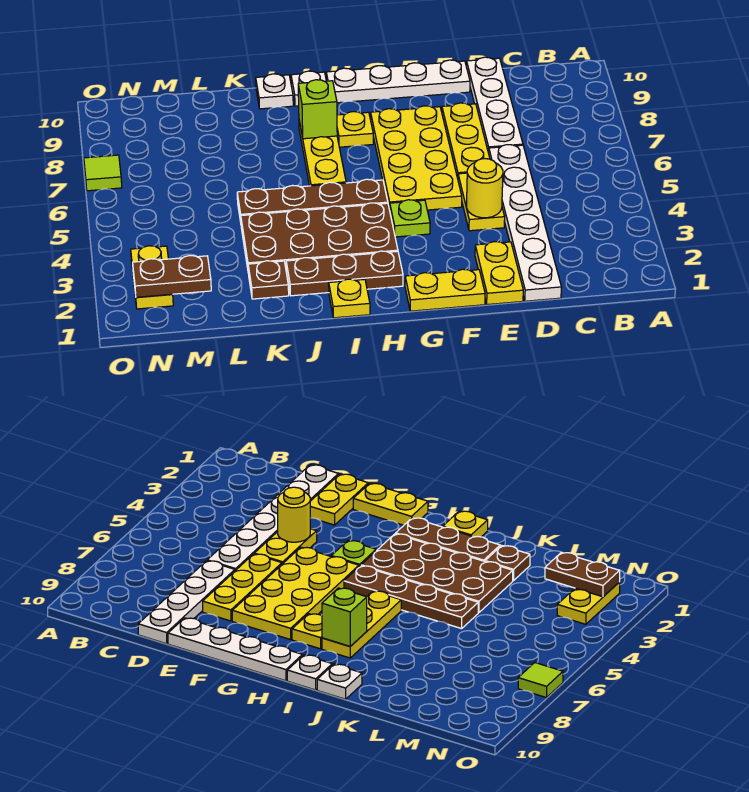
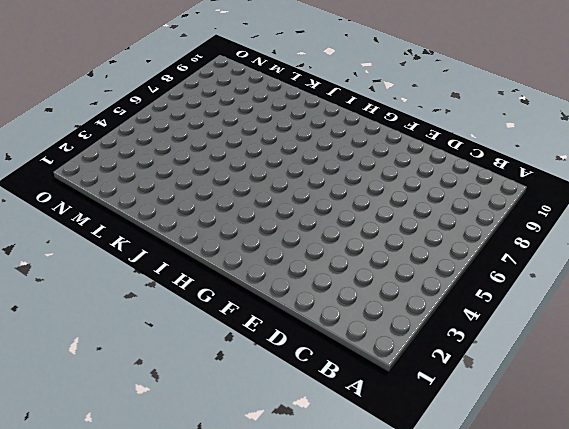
none -> white plate D1:D6 level 1
none -> white plate D7:D10 level 1
none -> yellow plate E1:E2 level 1

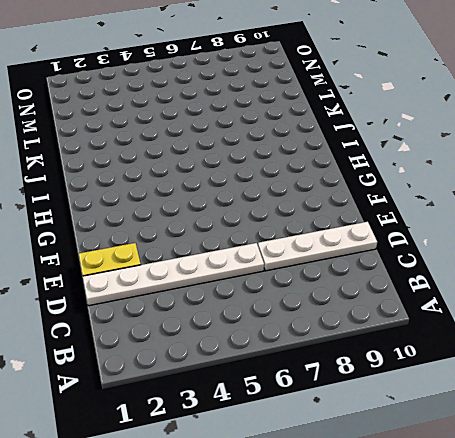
none -> yellow plate E4:E5 level 1
none -> yellow plate E6:E8 level 1
none -> white plate E10:H10 level 1

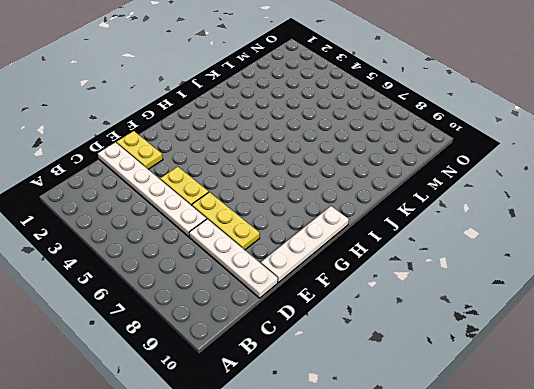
none -> yellow plate F1:G1 level 1
none -> yellow plate F5:G8 level 1
none -> lime plate G4 level 1

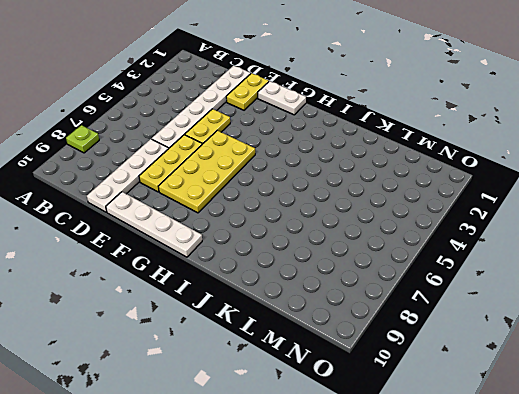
lime plate A8 level 1 -> lime plate G4 level 1
white plate F1:G1 level 1 -> yellow plate F1:G1 level 1
none -> brown plate H2:J2 level 1
none -> brown plate H3:K4 level 1
none -> brown plate H5:K5 level 1

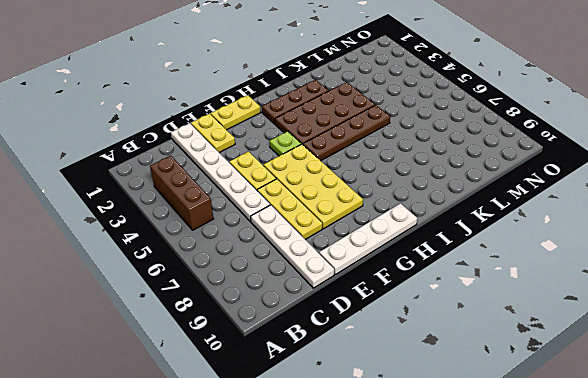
brown brick B3:B5 level 1 -> none
none -> yellow plate H8 level 1
none -> yellow plate I1 level 1
none -> yellow plate I6:I8 level 1

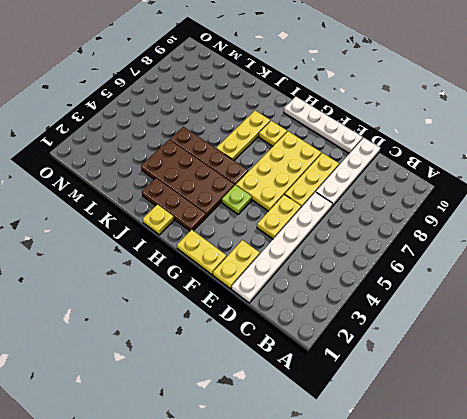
none -> white plate I10 level 1
none -> white plate J10 level 1
none -> brown plate K2 level 1

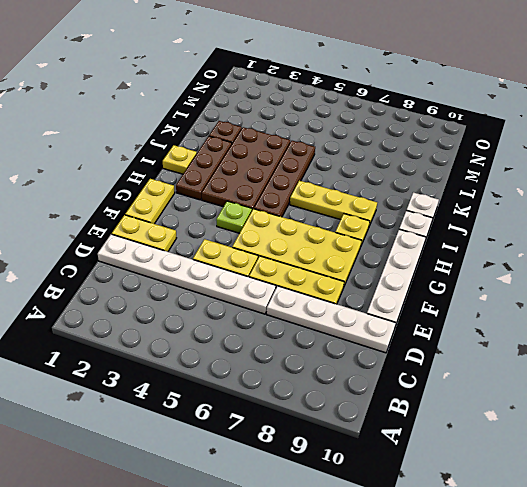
none -> yellow plate N2:N3 level 1
none -> lime tile O7 level 1
none -> yellow round brick E4 level 2

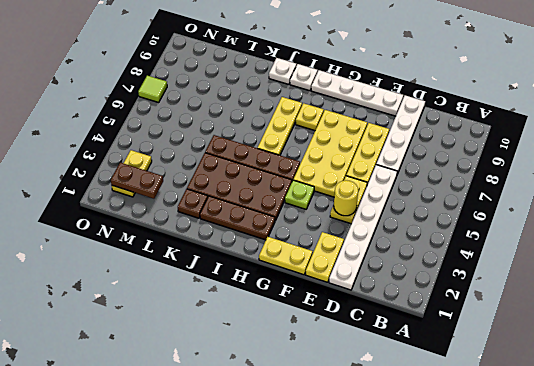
none -> yellow plate I1 level 1
none -> lime brick I8 level 2

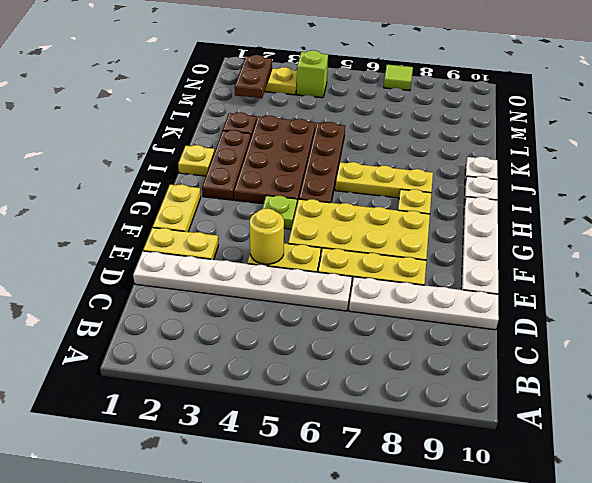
lime brick N4 level 1 -> lime brick I8 level 2

